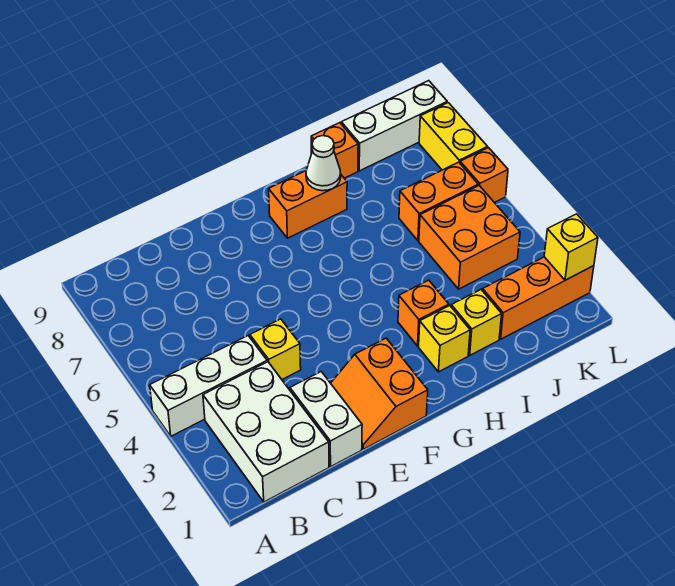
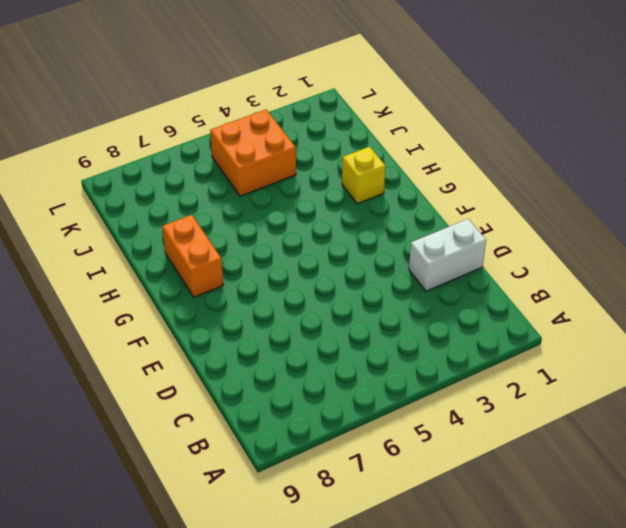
none -> white brick A4:C4 level 1
none -> white brick B1:C3 level 1
none -> yellow brick D4 level 1

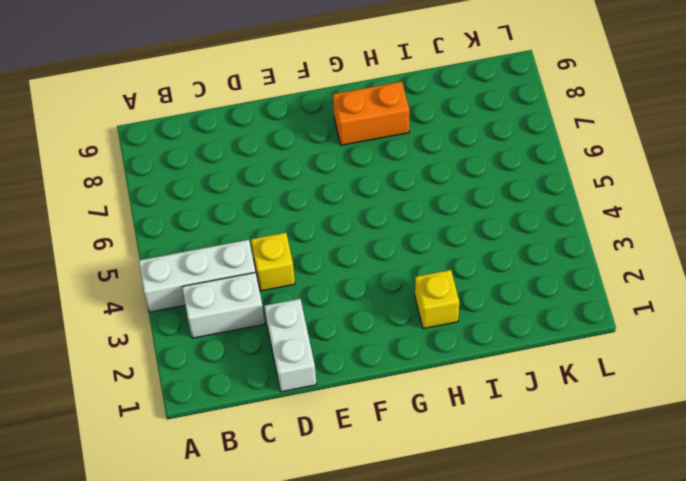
white brick B3:C3 level 1 -> white brick B1:C3 level 1
none -> orange slope E1:F2 level 1 top F
none -> orange brick H3 level 1
none -> yellow brick I2 level 1

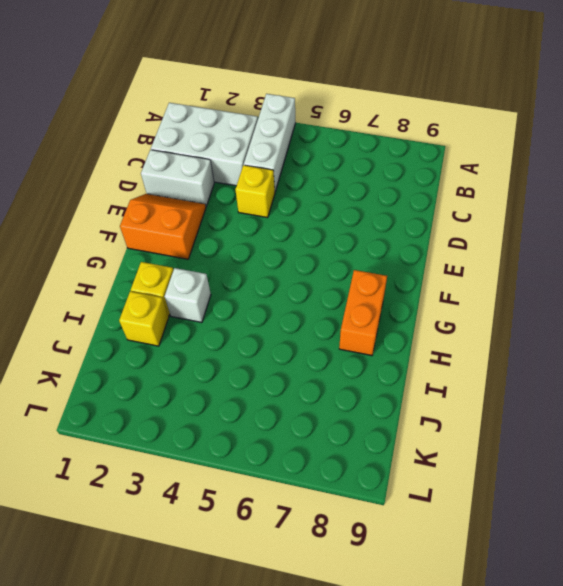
white brick H3 level 1 -> orange brick H3 level 1
none -> orange brick I9 level 1
none -> orange brick J2:L2 level 1
none -> orange brick J4:K5 level 1

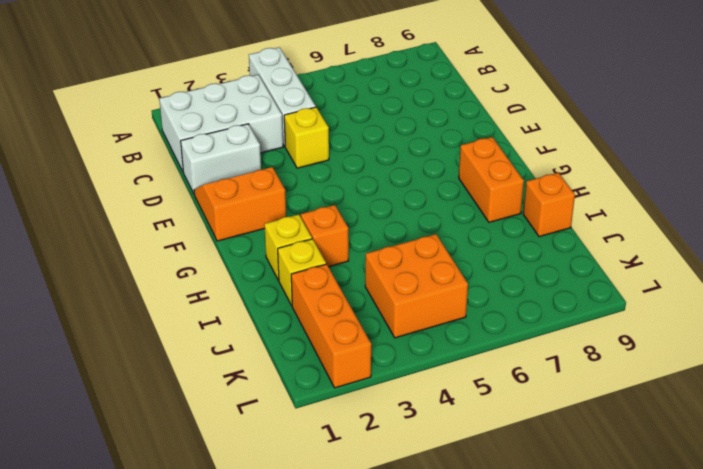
none -> orange brick J6:K6 level 1
none -> white brick J9:L9 level 1
none -> orange brick L6 level 1

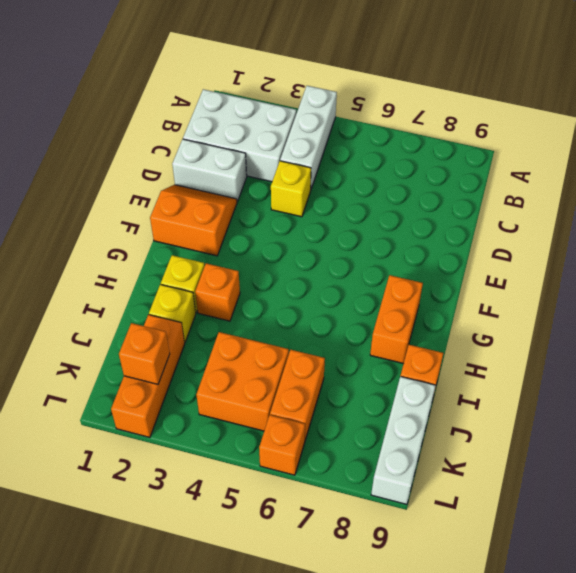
orange brick K2 level 2 -> none
none -> yellow brick L7:L8 level 1
none -> white cone H8 level 2
none -> yellow brick L2 level 2

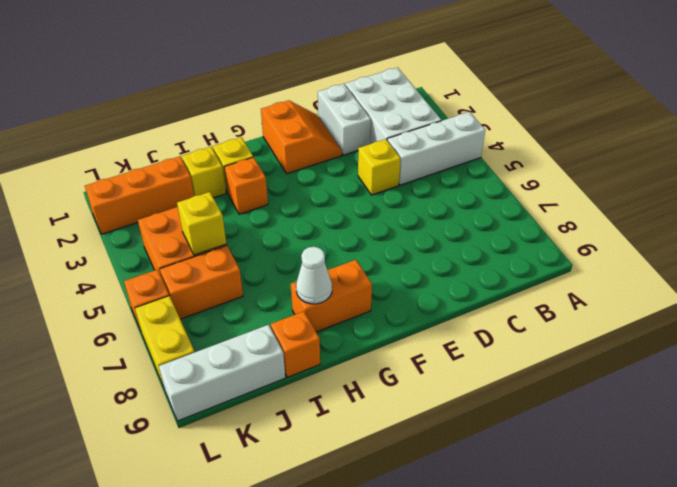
yellow brick J5 level 2 -> yellow brick L2 level 2

